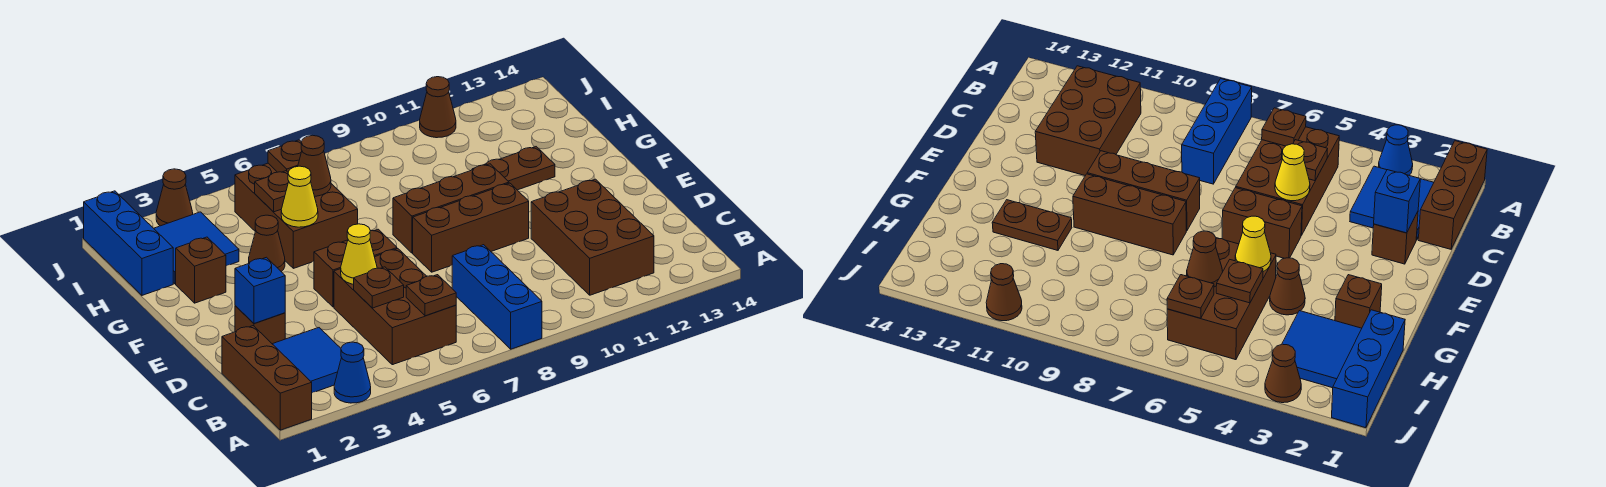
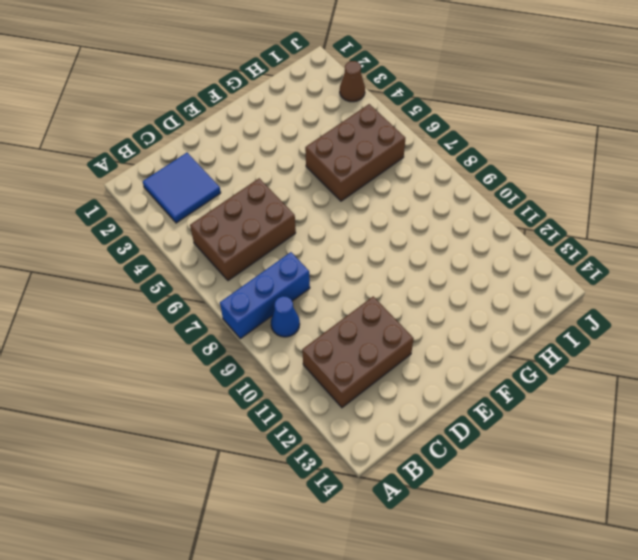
blue cone B9 level 1 -> blue cone A3 level 1
none -> brown brick A1:C1 level 1
none -> brown brick D2 level 1
none -> brown brick E5:E6 level 1

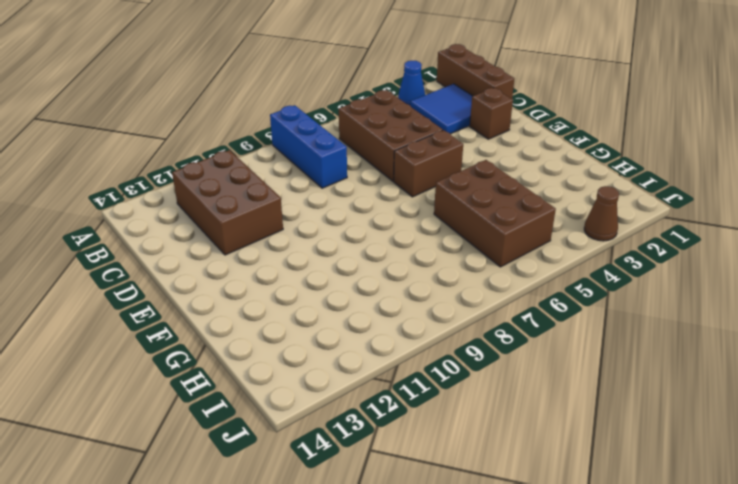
none -> brown brick E8:E10 level 1
none -> brown brick F8:F10 level 1
none -> brown brick G2 level 1

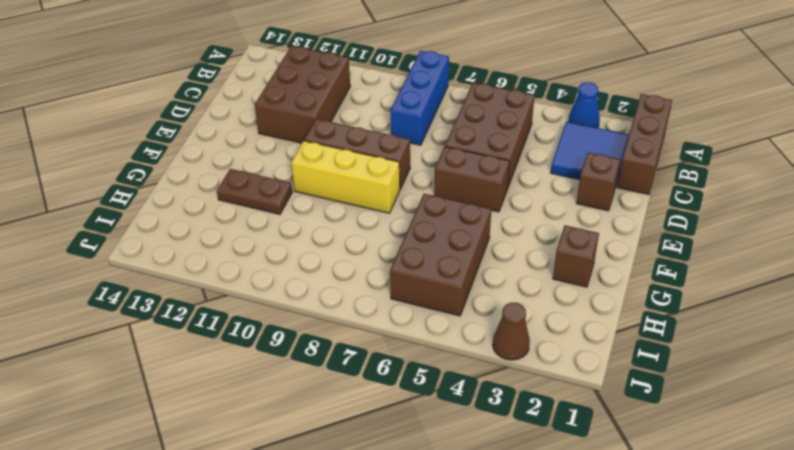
yellow brick F8:F10 level 1 -> brown brick F8:F10 level 1
none -> brown cone G4 level 1
none -> blue brick H1:J1 level 1
none -> blue tile H2:I3 level 1

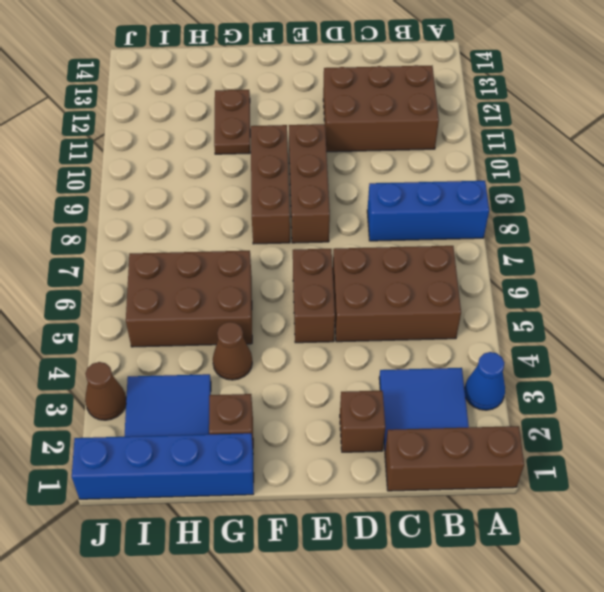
blue brick G1:J1 level 1 -> blue brick H1:J1 level 1
none -> brown cone J11 level 1
none -> brown plate B6 level 2
none -> brown plate C5 level 2

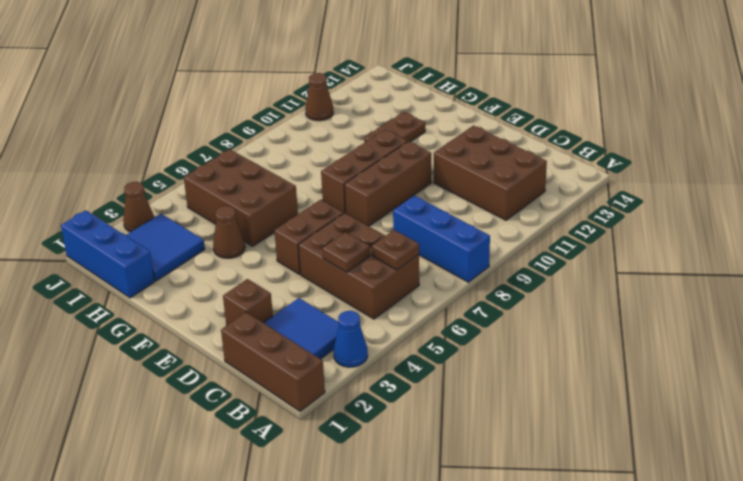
none -> brown brick G2 level 1
none -> blue brick D2 level 2
none -> yellow cone D5 level 2

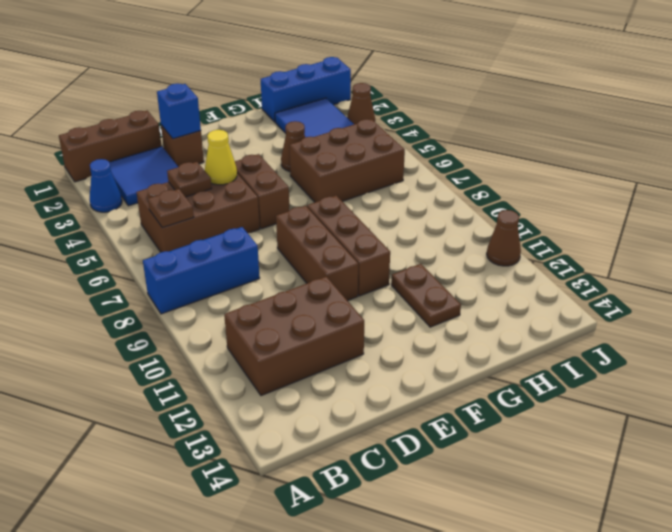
none -> brown brick G2 level 1
none -> yellow cone G5 level 2
none -> brown plate H5 level 2

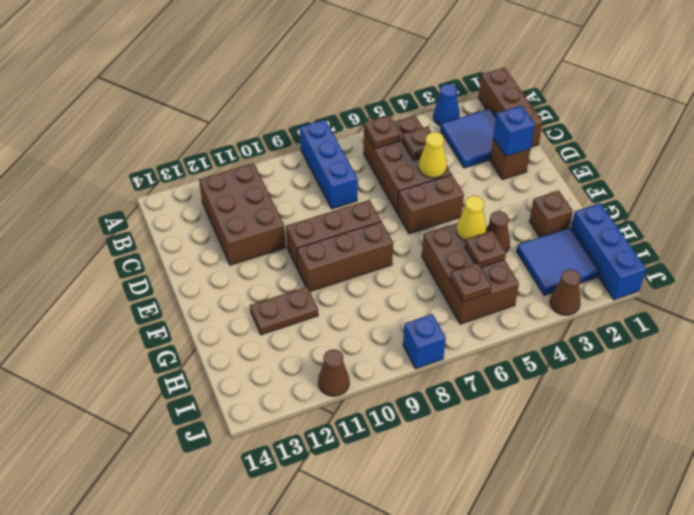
blue brick J8 level 1 -> none
none -> brown cone H6 level 2

